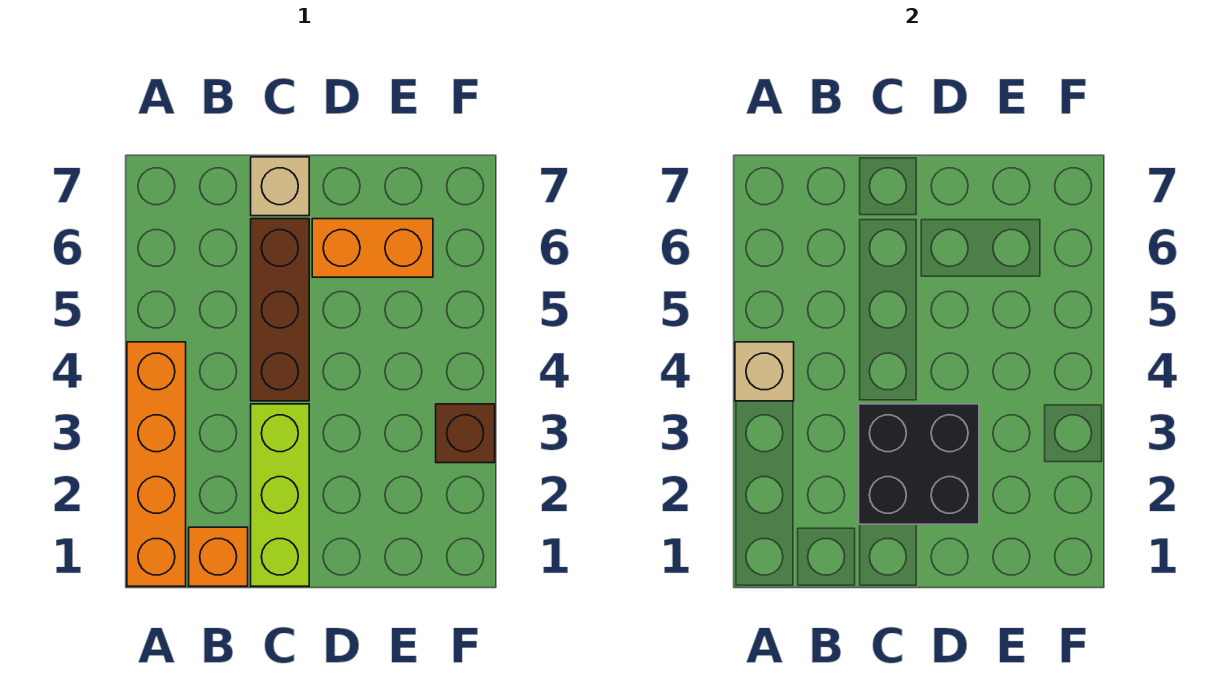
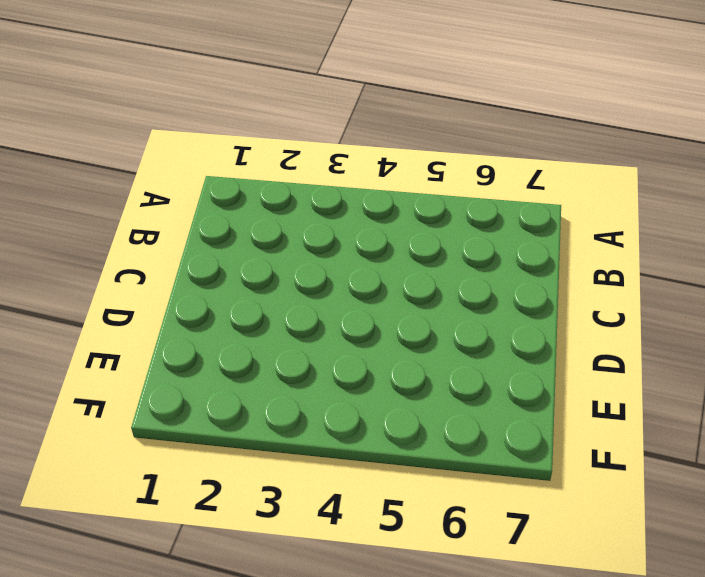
none -> orange brick A1:A4 level 1
none -> orange brick B1 level 1

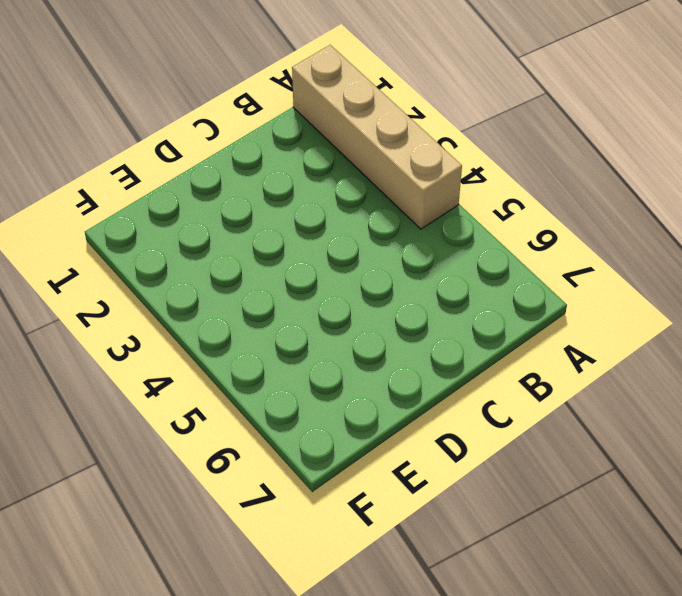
tan brick A1:A4 level 1 -> orange brick A1:A4 level 1
none -> orange brick B1 level 1
none -> lime brick C1:C3 level 1

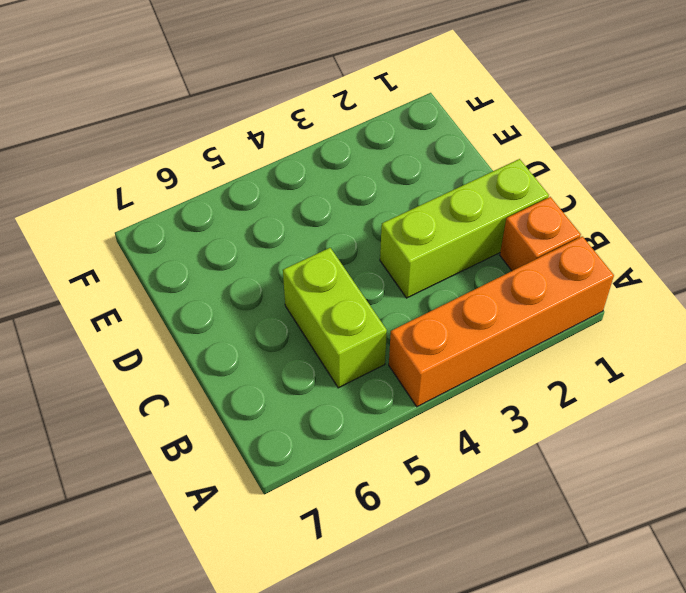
lime brick B5:C5 level 1 -> brown brick C4:C6 level 1
none -> tan brick C7 level 1
none -> orange brick D6:E6 level 1

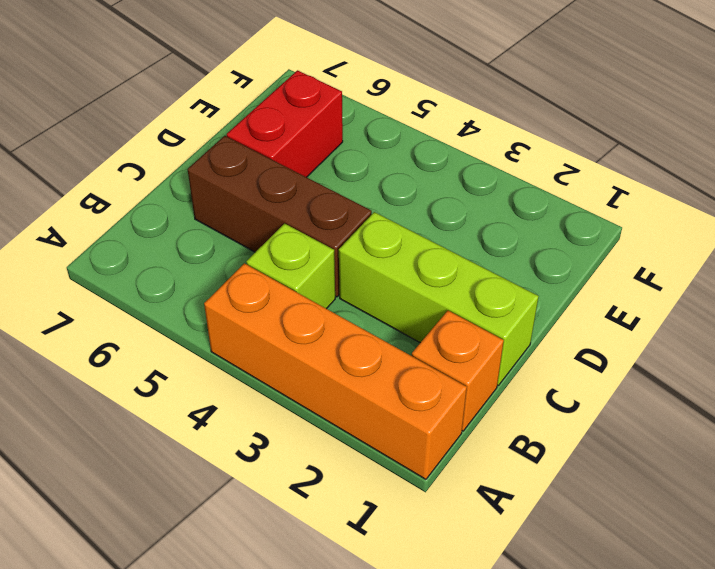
lime brick B4 level 1 -> none
red brick D6:E6 level 1 -> orange brick D6:E6 level 1
none -> tan brick C7 level 1
none -> brown brick F3 level 1

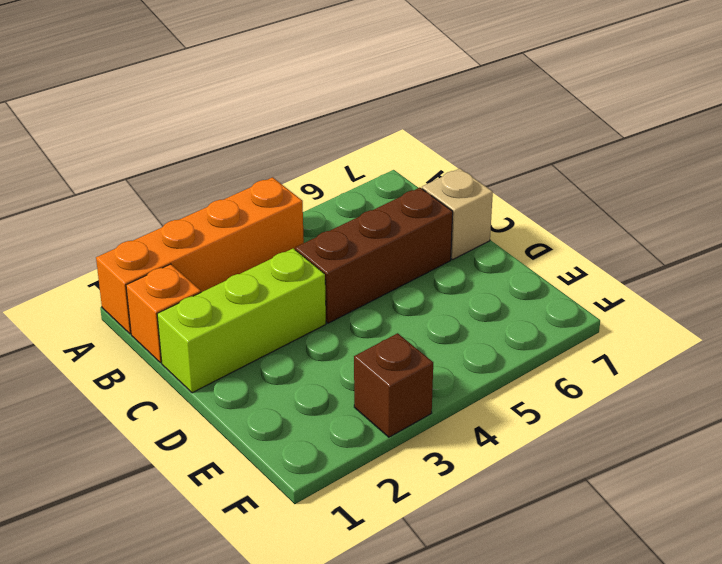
none -> orange brick D6:E6 level 1
none -> tan brick A4 level 2

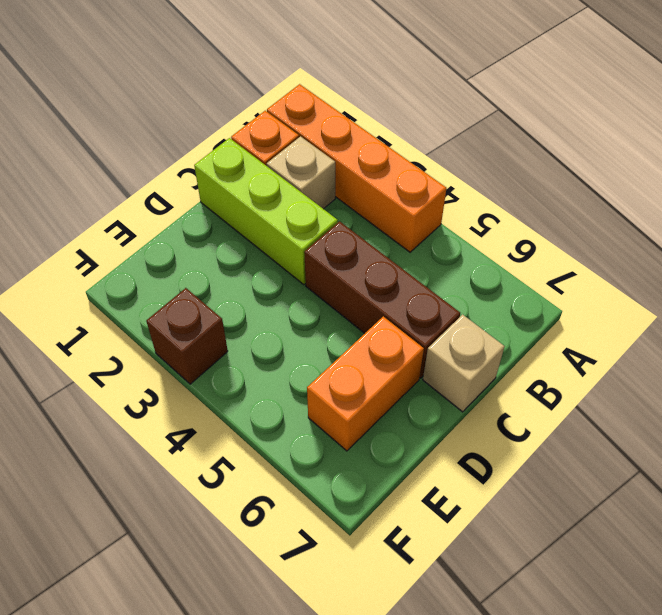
tan brick B2 level 1 -> tan brick A4 level 2
none -> black brick C2:D3 level 2

